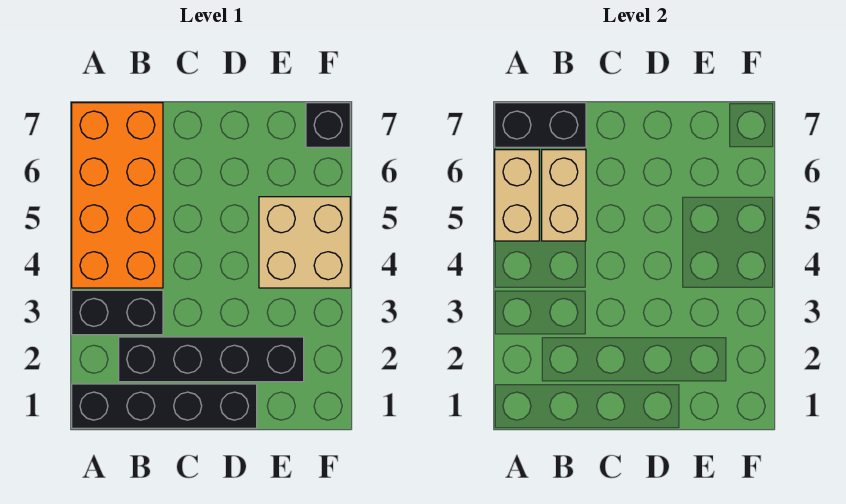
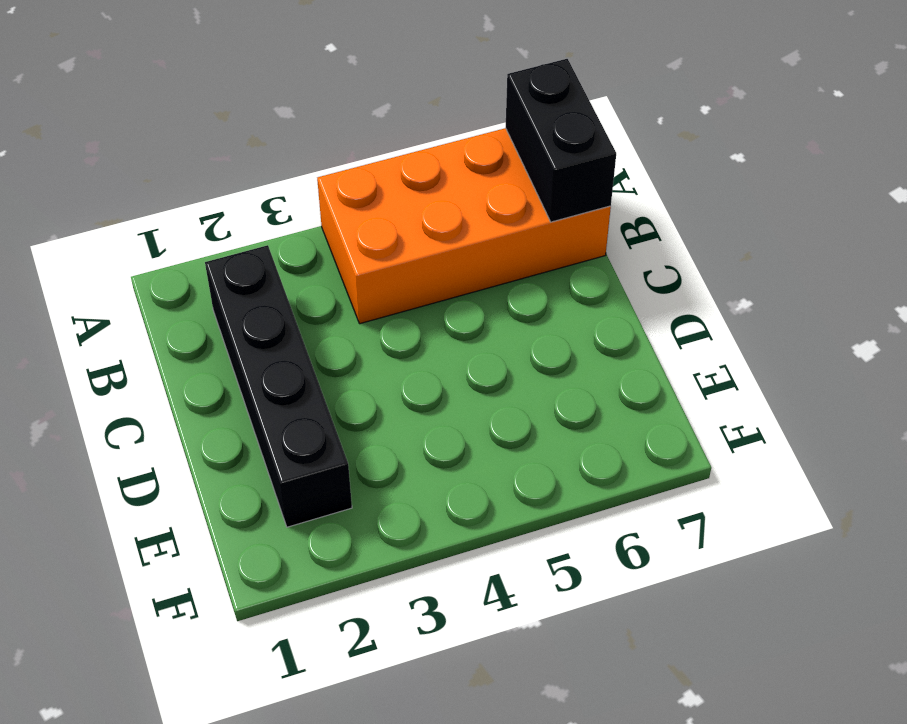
none -> black brick A1:D1 level 1
none -> black brick A3:B3 level 1

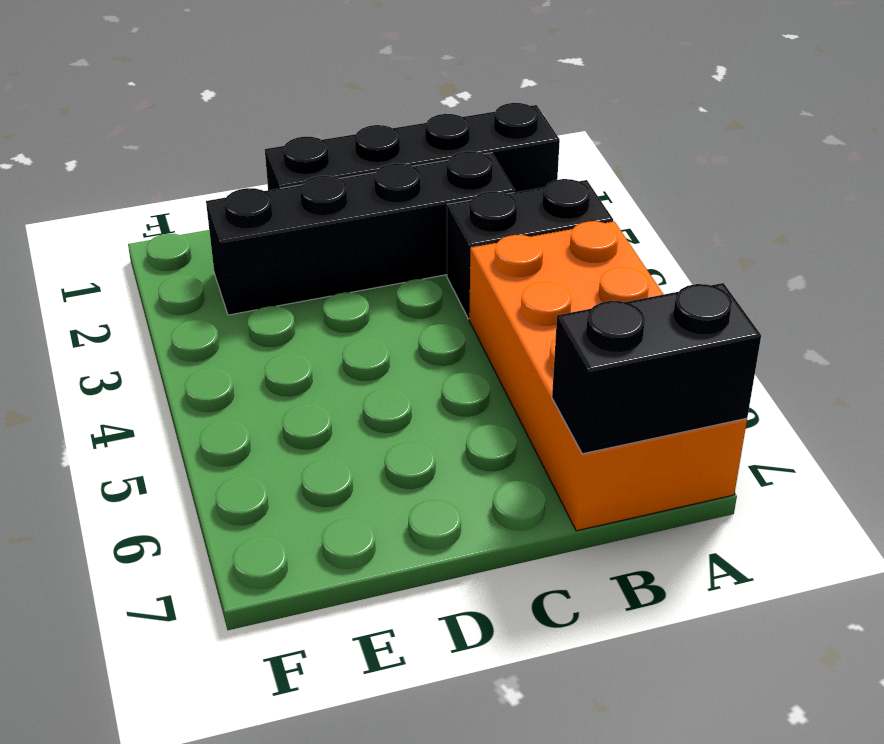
none -> tan brick E4:F5 level 1
none -> black brick F7 level 1

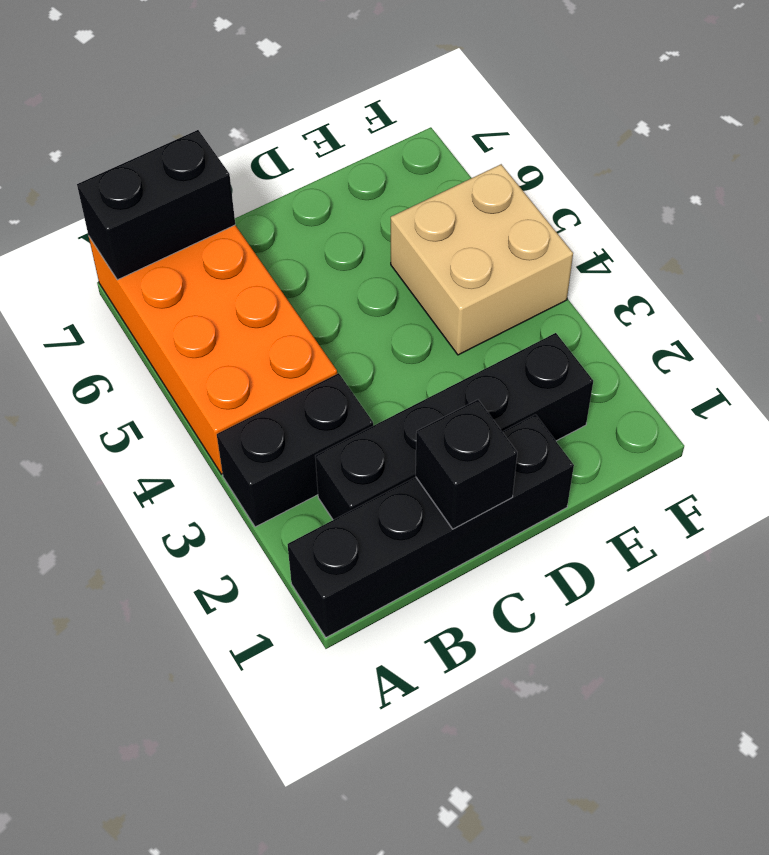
black brick C1 level 2 -> black brick F7 level 1
none -> tan brick A5:A6 level 2
none -> tan brick B5:B6 level 2

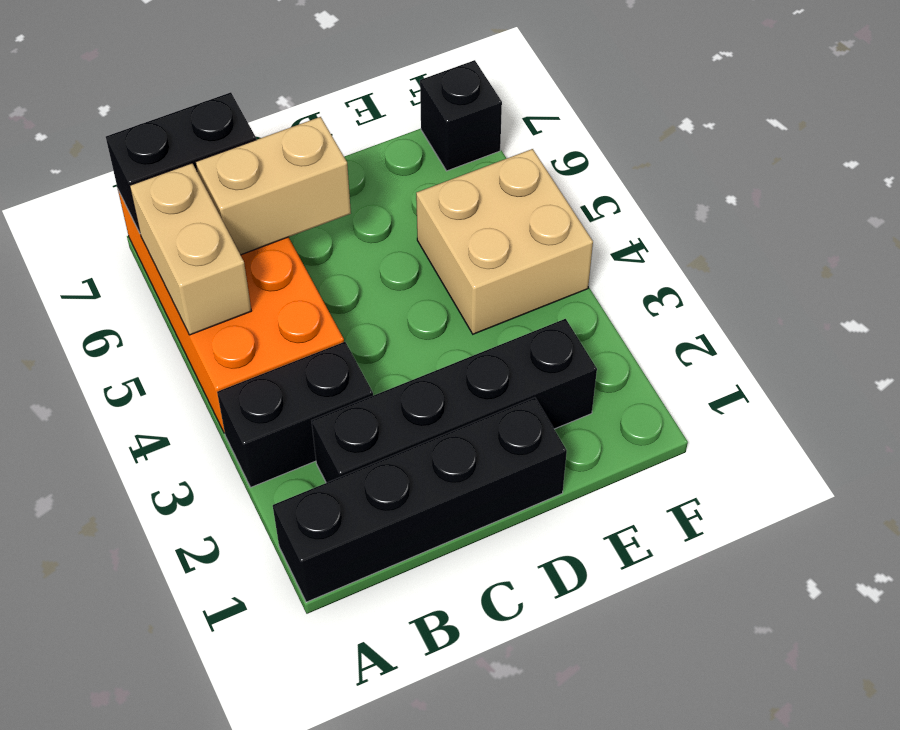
tan brick B6:C6 level 2 -> tan brick B5:B6 level 2

